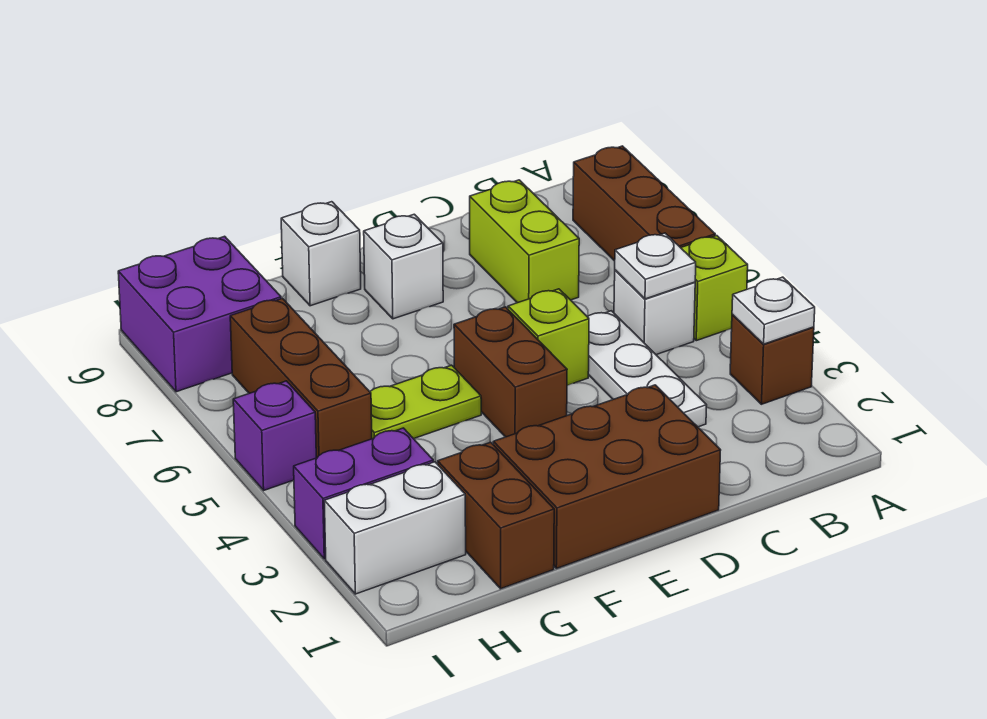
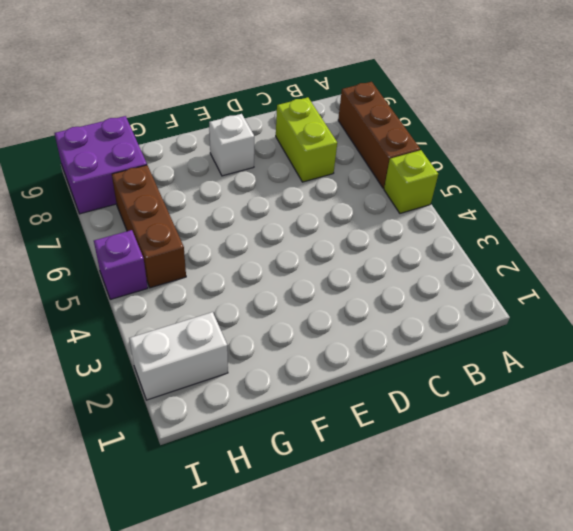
none -> brown brick A3 level 1
none -> white brick B5 level 1
none -> white plate C3:C5 level 1

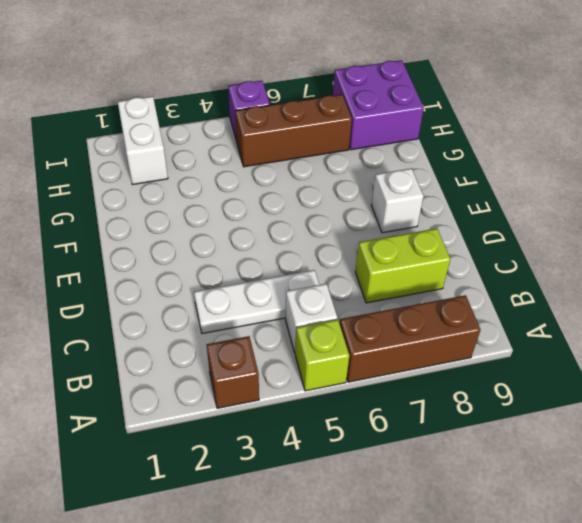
none -> brown brick D1:F2 level 1
none -> lime brick D5 level 1
none -> brown brick E4:E5 level 1

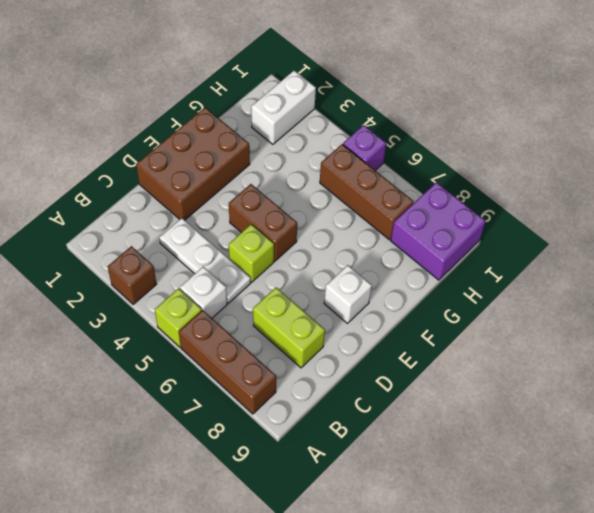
none -> lime plate F5:G5 level 1
none -> white brick F9 level 1
none -> brown brick G1:G2 level 1

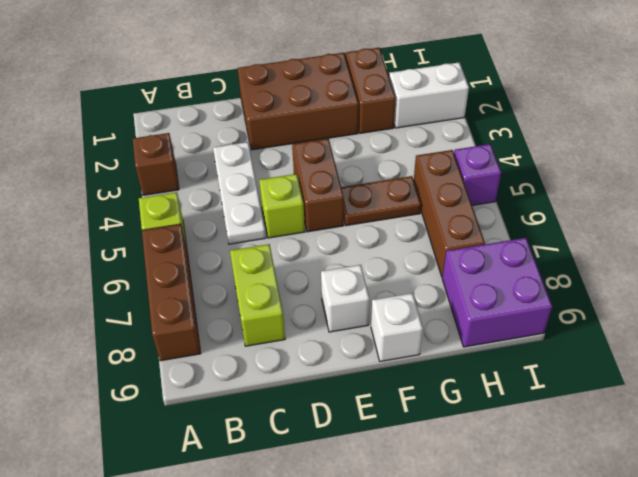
brown plate F5:G5 level 1 -> lime plate F5:G5 level 1
none -> white brick B5 level 1
none -> purple brick H3:I3 level 1
none -> white plate A3 level 2

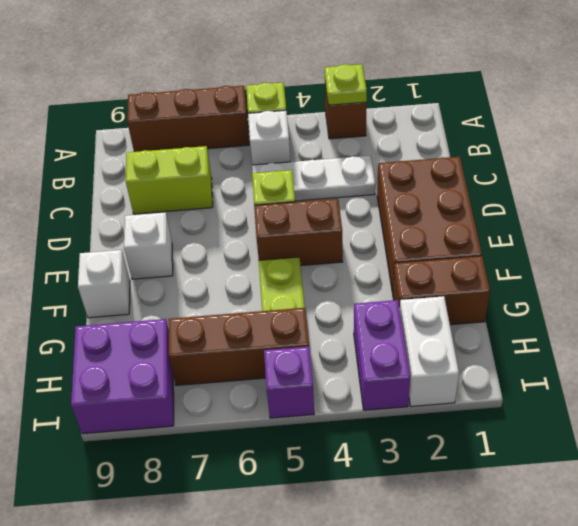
lime plate A3 level 2 -> white plate A3 level 2
none -> white plate B5 level 2

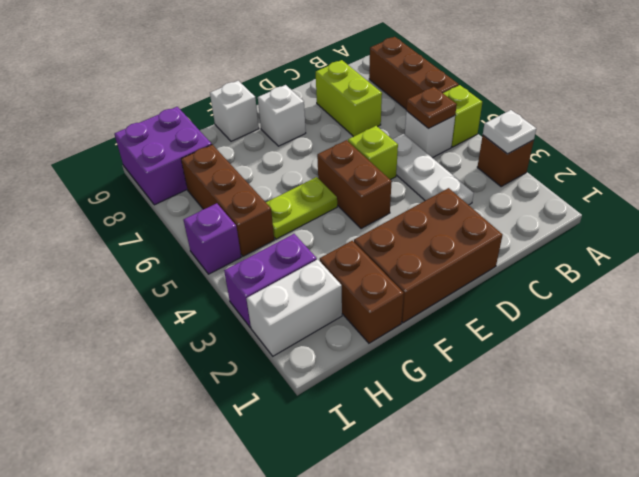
brown plate B5 level 2 -> white plate B5 level 2

